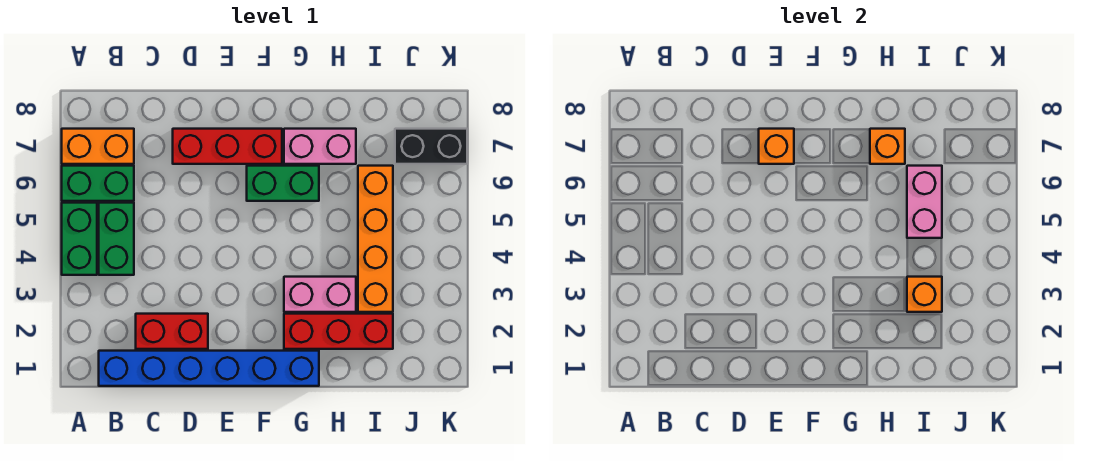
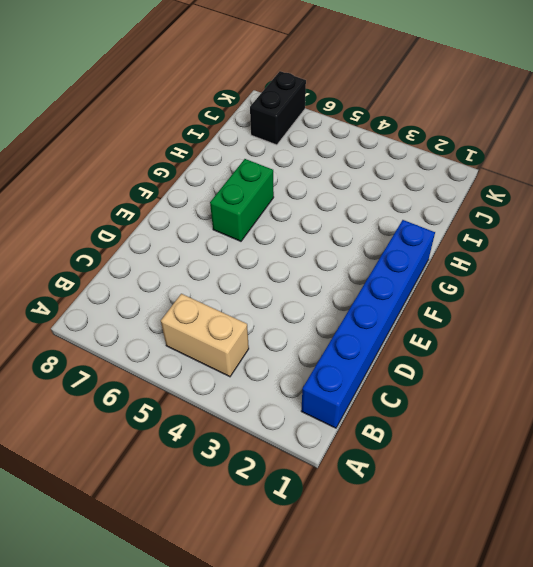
tan brick B4:B5 level 1 -> green brick B4:B5 level 1
none -> green brick A4:A5 level 1
none -> green brick A6:B6 level 1
none -> orange brick A7:B7 level 1

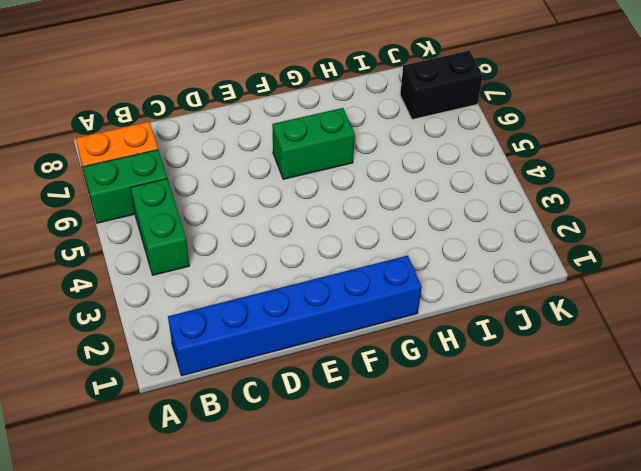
none -> green brick A4:A5 level 1
none -> red brick C2:D2 level 1
none -> red brick D7:F7 level 1

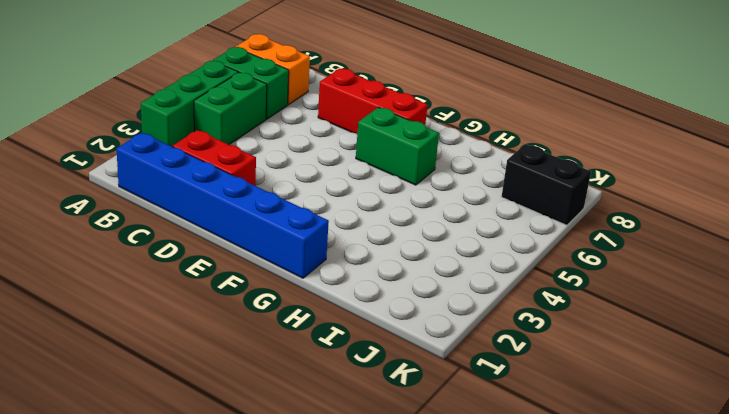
green brick A3:A5 level 1 -> green brick A4:A5 level 1
none -> red brick G2:I2 level 1
none -> pink brick G3:H3 level 1
none -> pink brick G7:H7 level 1

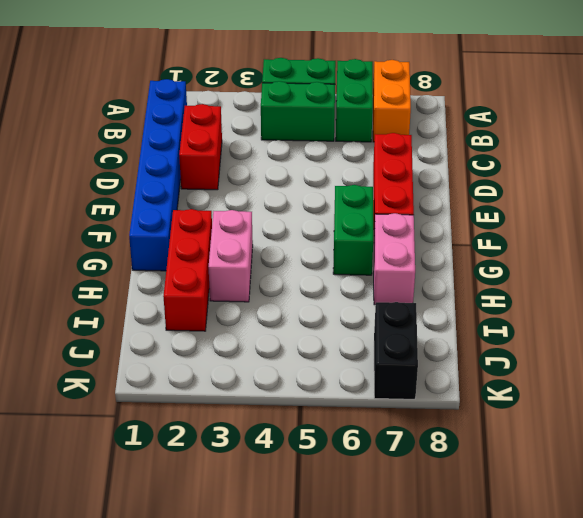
none -> orange brick I3:I6 level 1
none -> orange brick E7 level 2
none -> orange brick H7 level 2

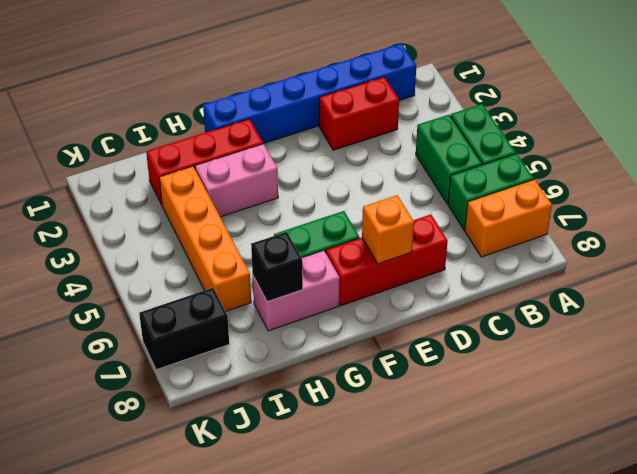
black brick H7 level 2 -> orange brick H7 level 2
none -> orange brick I3 level 2
none -> pink brick I5:I6 level 2

